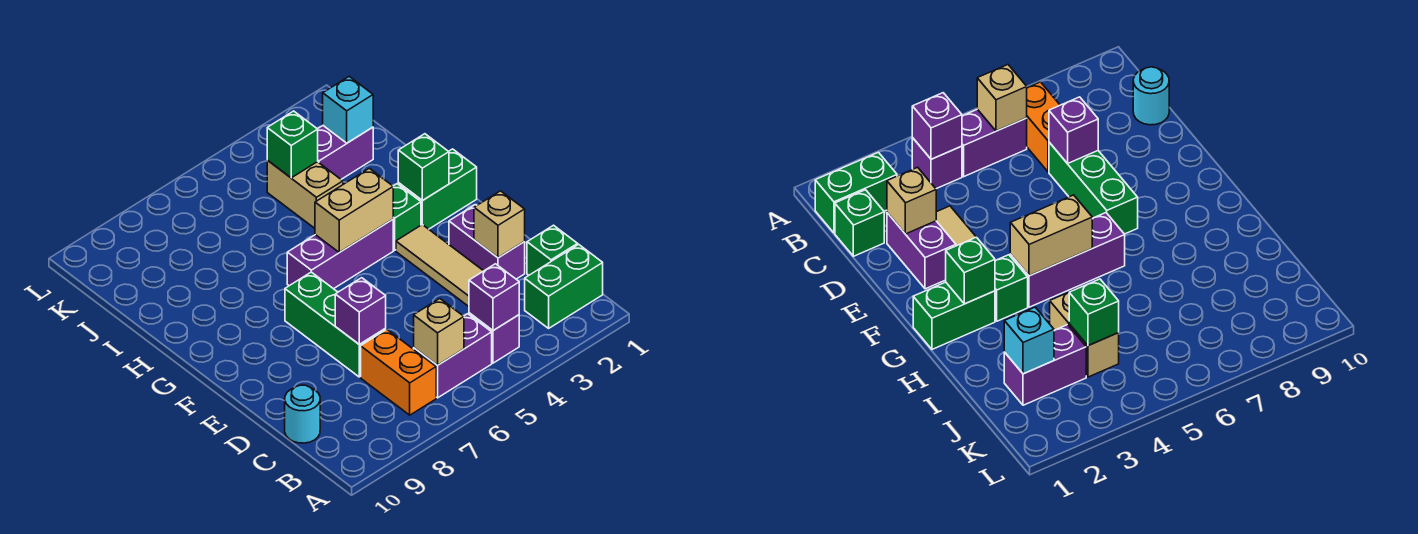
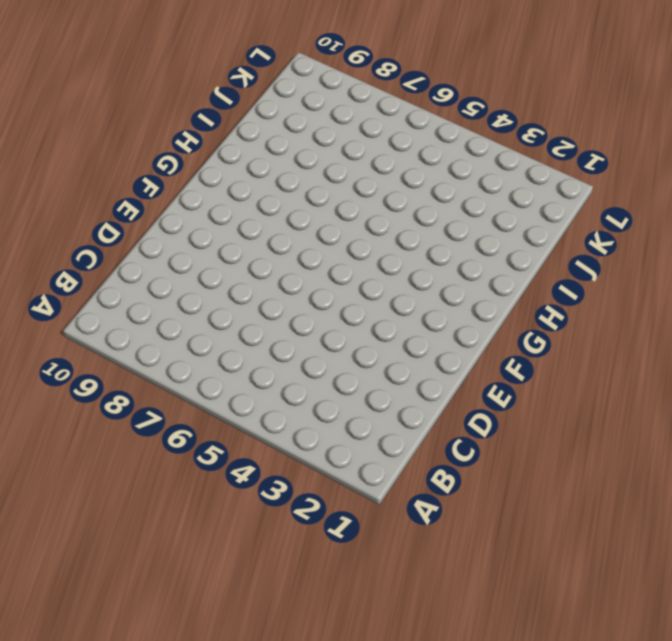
none -> green brick B1:B2 level 1
none -> purple brick B4 level 1
none -> purple brick B5:B6 level 1

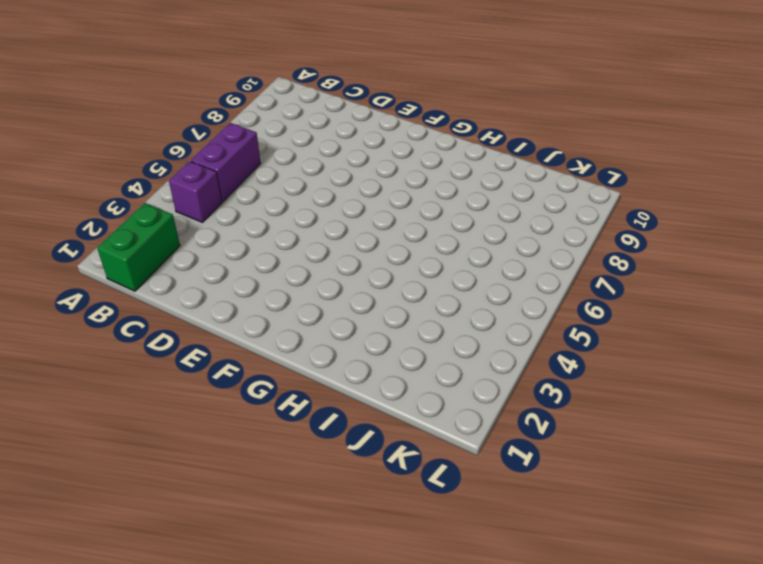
none -> orange brick B7:C7 level 1
none -> green brick C1 level 1
none -> cyan round brick C10 level 1

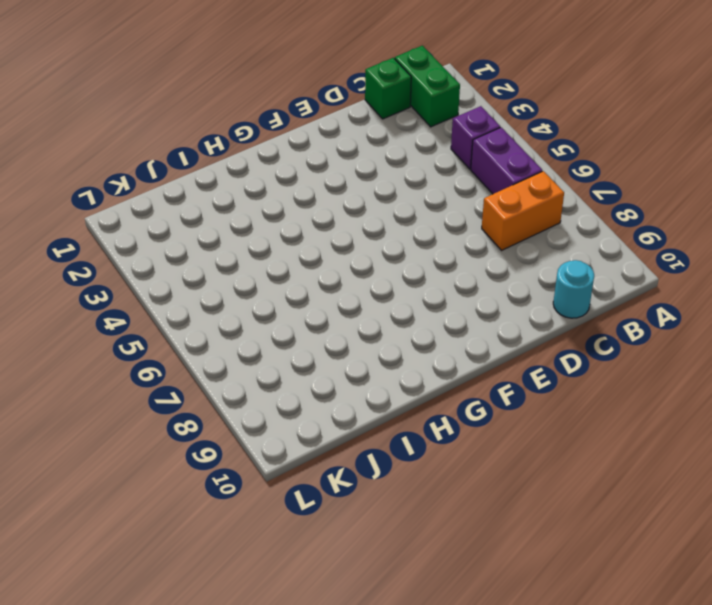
none -> purple brick D2:E2 level 1
none -> tan tile D3:F3 level 1
none -> green brick D7:F7 level 1

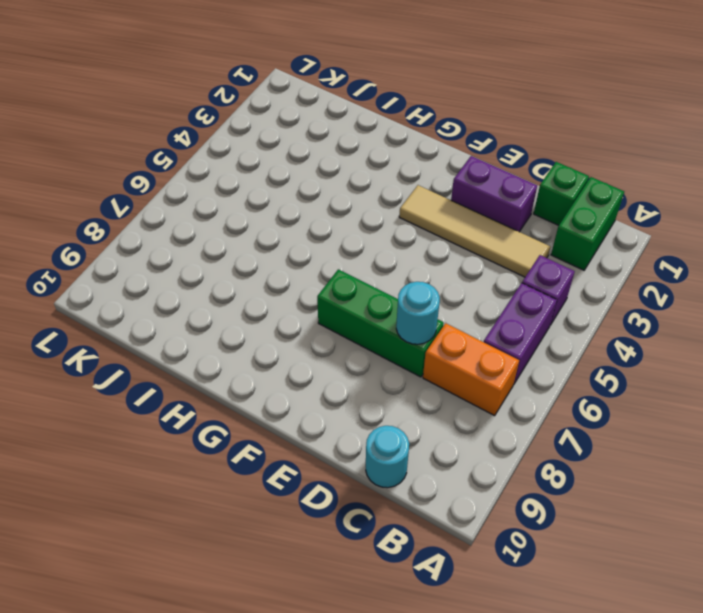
tan tile C3:F3 level 1 -> tan tile D3:F3 level 1
cyan round brick D7 level 2 -> purple brick D7 level 2
none -> green brick G1:G2 level 1
none -> green brick G3 level 1
none -> purple brick G4:G6 level 1

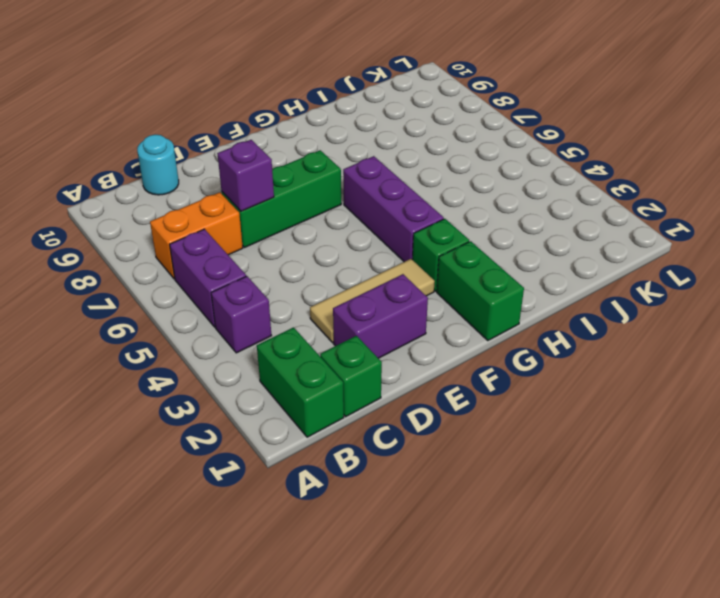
none -> tan brick I4:J4 level 1
none -> purple brick J2:J3 level 1
none -> purple brick B4 level 2

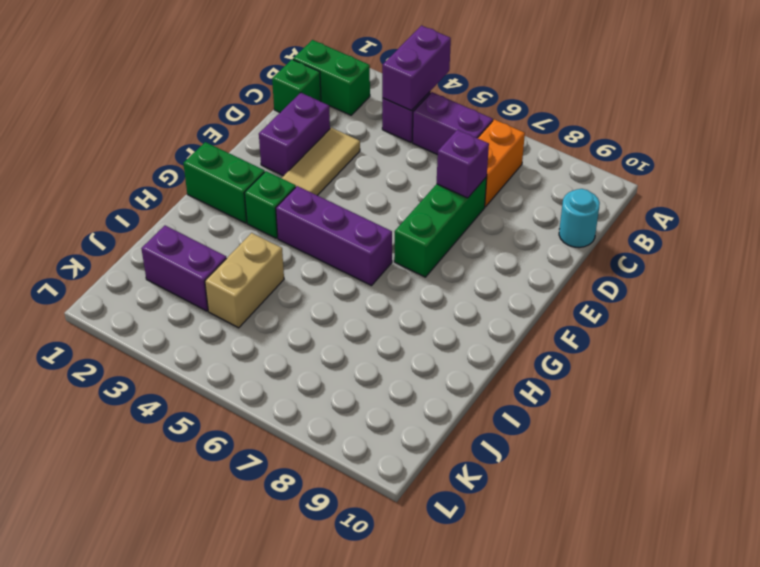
purple brick A4:B4 level 2 -> purple brick B4 level 2
none -> tan brick B6 level 2
none -> tan brick D2 level 2
none -> green brick G2 level 2

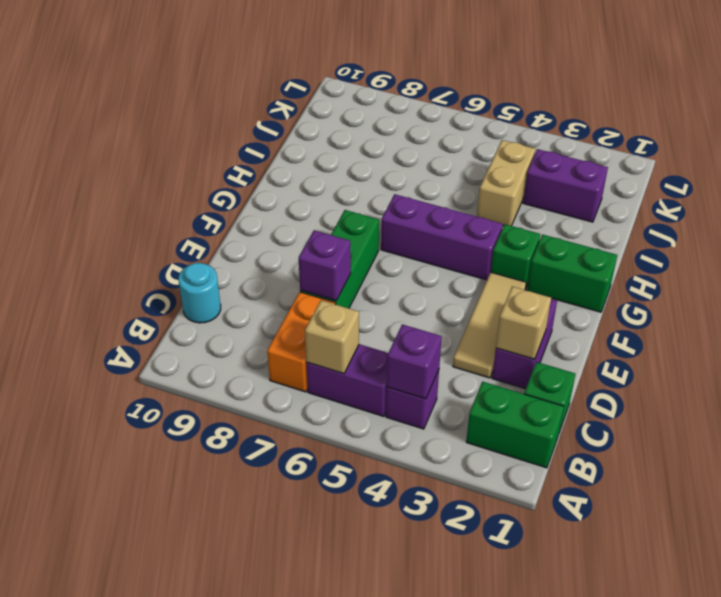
none -> green brick G2 level 2
none -> tan brick G4:G5 level 2
none -> cyan brick J2 level 2

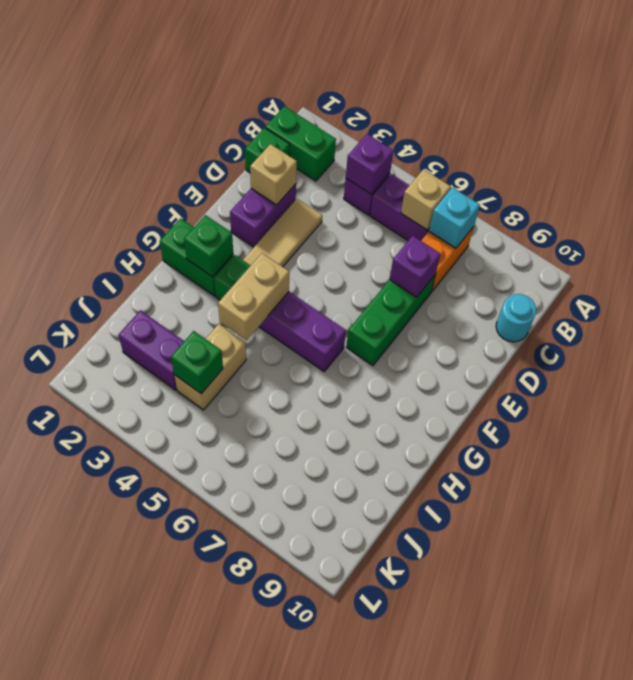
cyan brick B7 level 2 -> cyan brick J2 level 2
tan brick G4:H4 level 2 -> tan brick G4:G5 level 2

